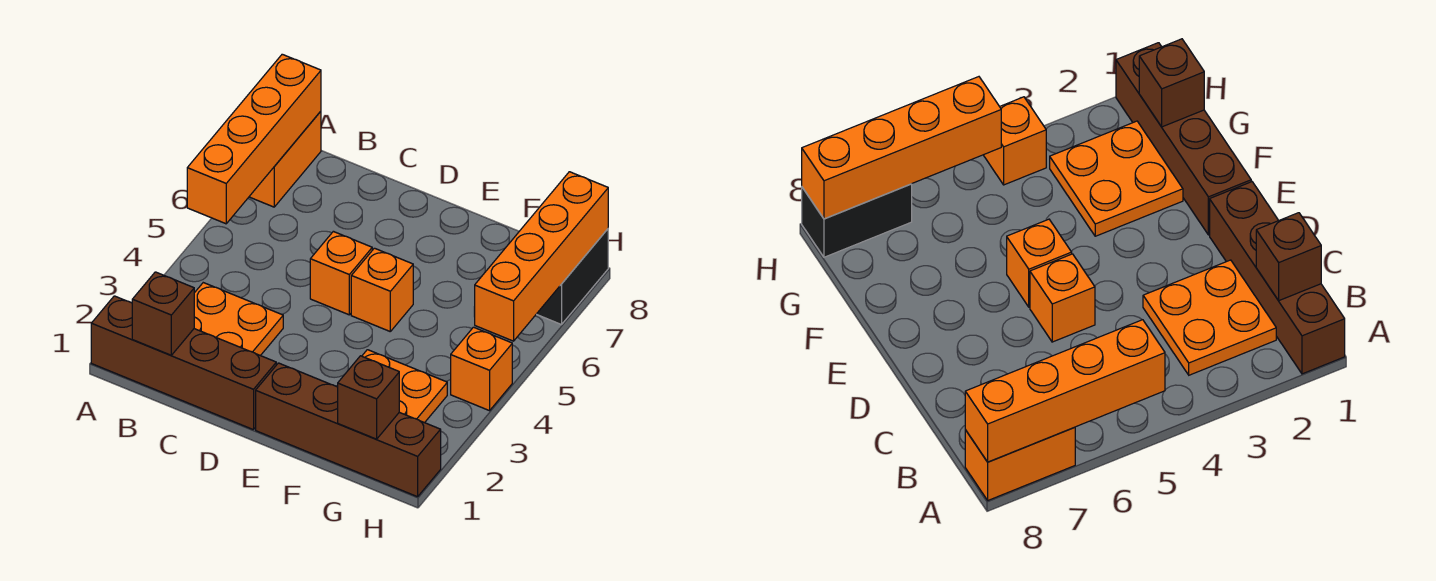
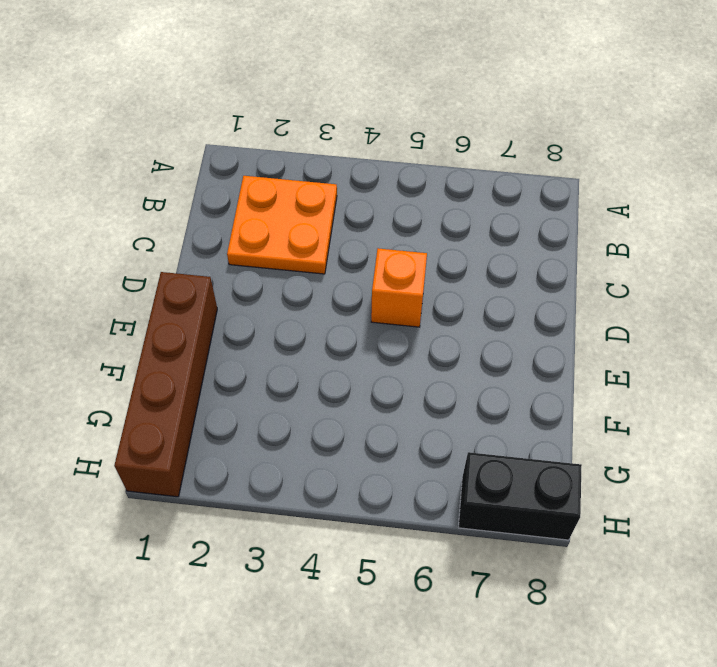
none -> brown brick A1:D1 level 1
none -> orange brick A7:A8 level 1
none -> orange brick E5 level 1

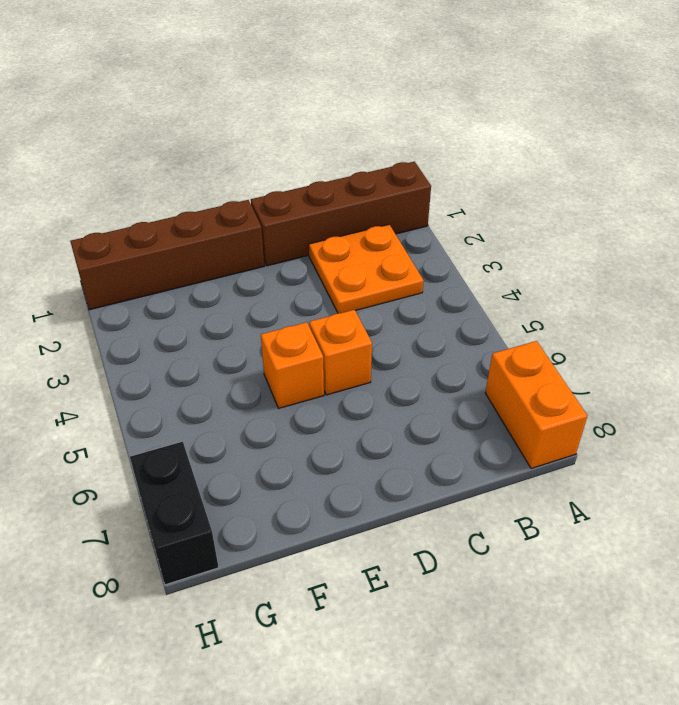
none -> orange plate F2:G3 level 1
none -> orange brick H4 level 1
none -> orange brick A5:A8 level 2

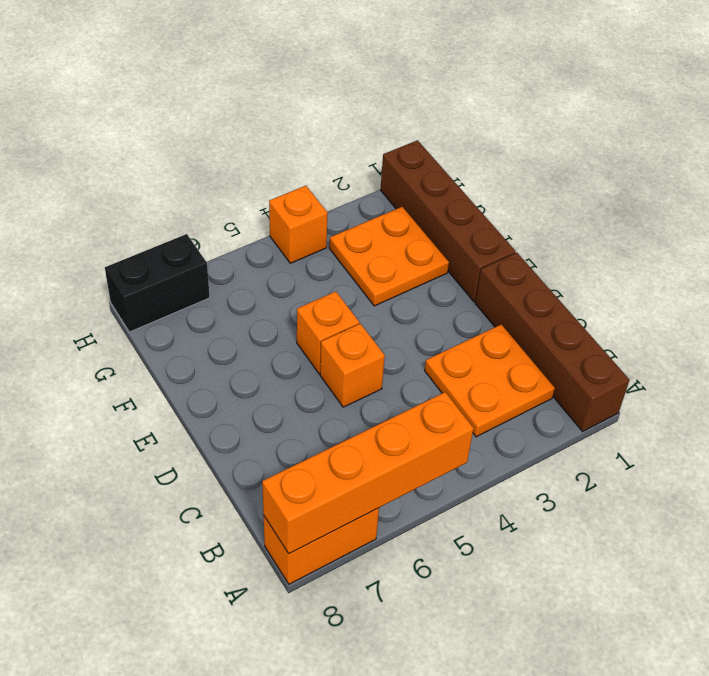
none -> brown brick B1 level 2
none -> brown brick G1 level 2
none -> orange brick H5:H8 level 2

